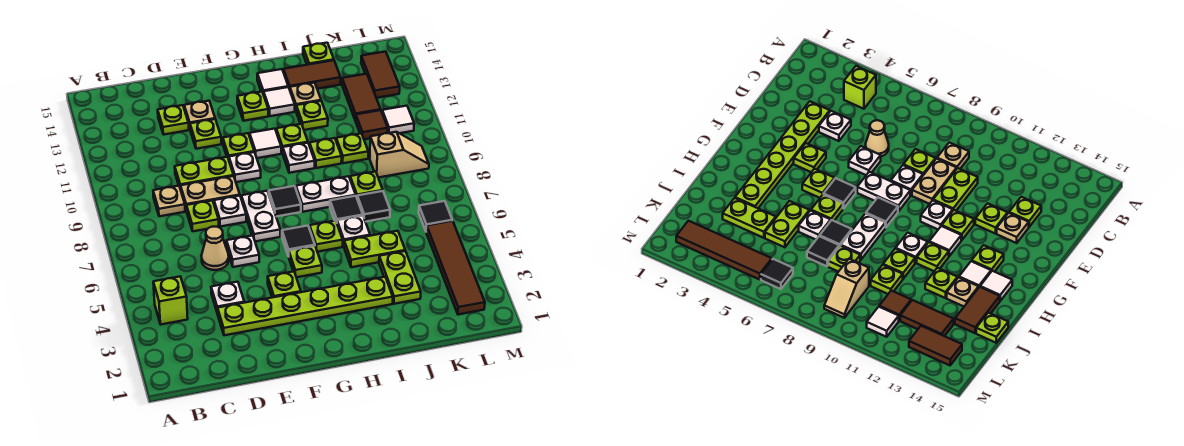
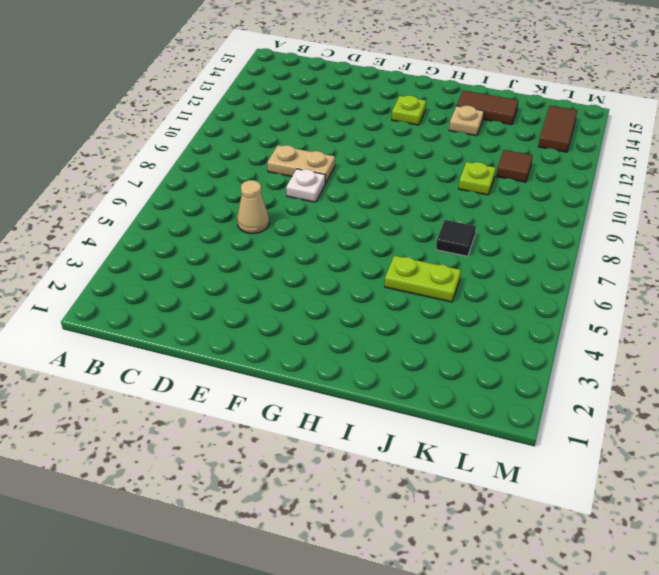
none -> lime brick B4 level 1
none -> tan plate C9 level 1
none -> lime plate D3:I3 level 1
none -> white plate D4 level 1

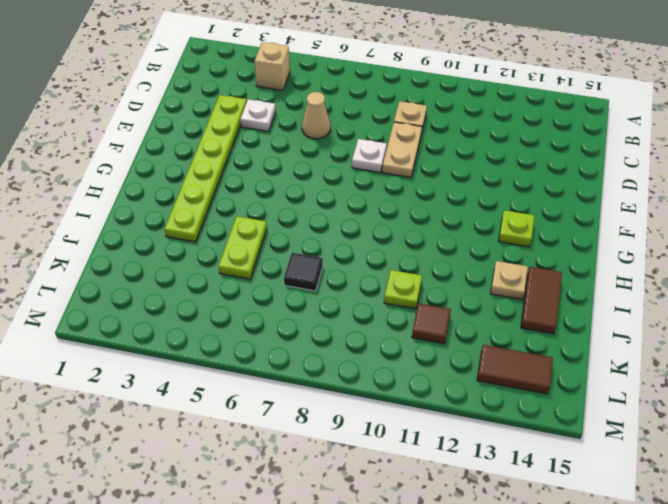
tan brick B4 level 1 -> lime brick B4 level 1
none -> lime plate D8 level 1
none -> lime plate D10:E10 level 1
none -> lime plate D13 level 1
none -> white plate E6 level 1

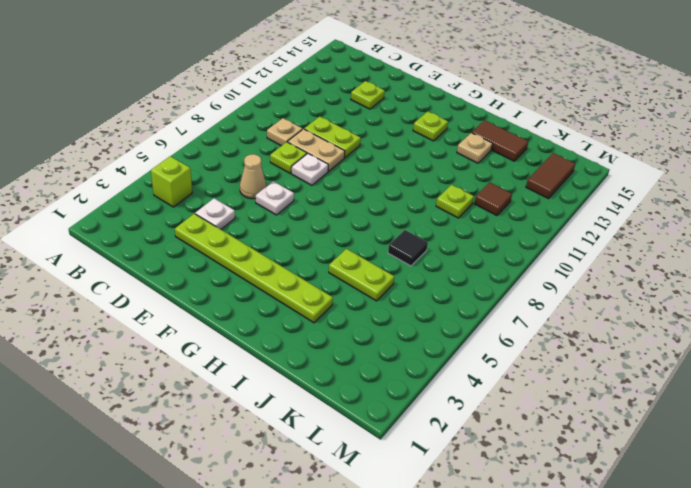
none -> lime plate E12 level 1
none -> tan plate E13 level 1
none -> lime plate F4 level 1
none -> white plate F7:F8 level 1

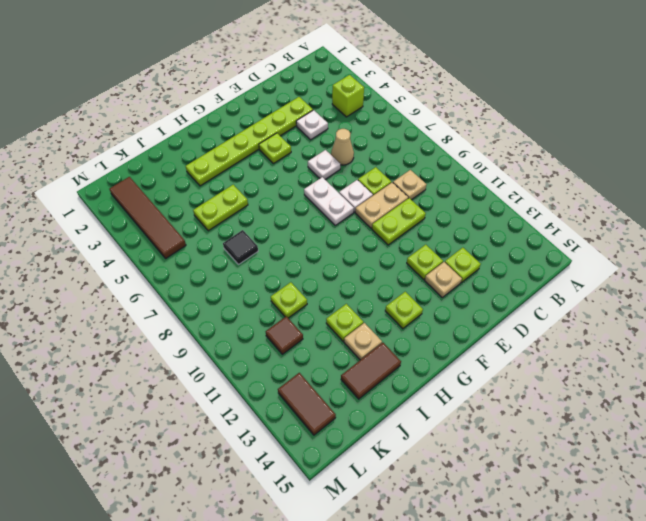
none -> white plate F10 level 1
none -> lime plate F11 level 1
none -> lime plate G5 level 1
none -> black tile G6 level 1

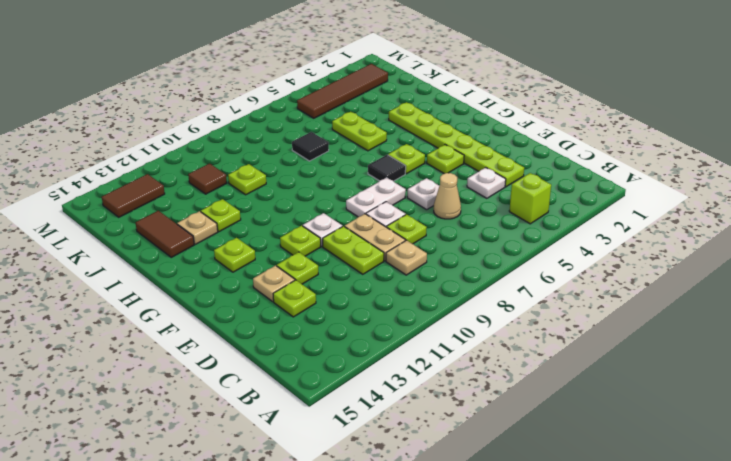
none -> black tile G8 level 1
none -> white tile G11 level 1
none -> lime plate H6 level 1
none -> white plate H8:I8 level 1

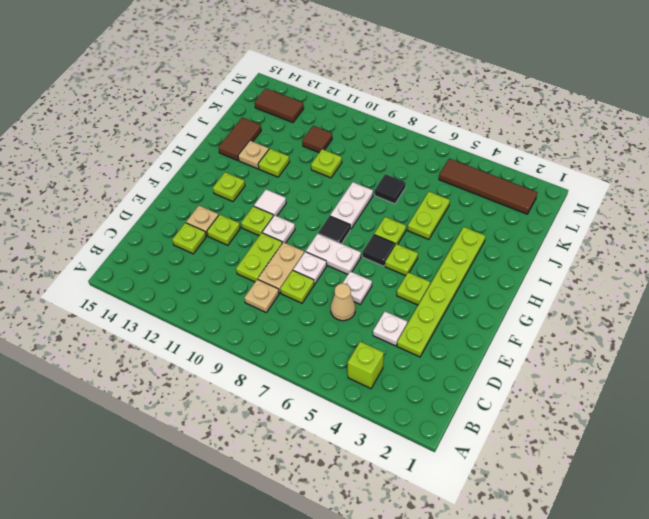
none -> white plate H10 level 1
none -> lime plate H11 level 1
none -> white tile H13 level 1
none -> white tile H14 level 1

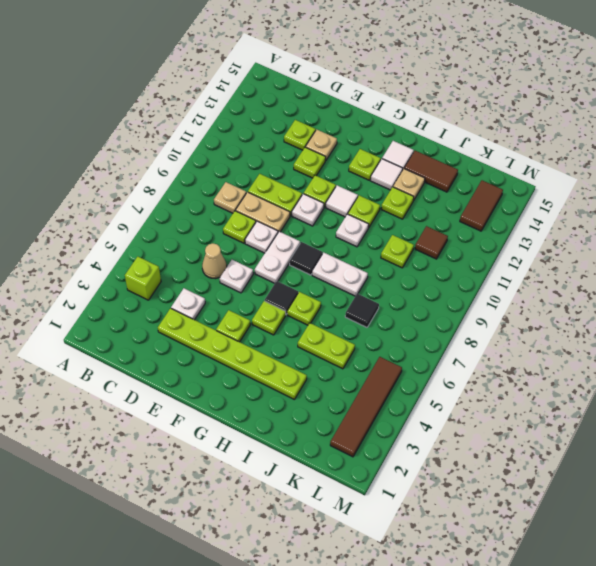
none -> white plate I6 level 1
none -> black tile I7 level 1
none -> lime plate I10 level 1
none -> lime plate J3:J4 level 1

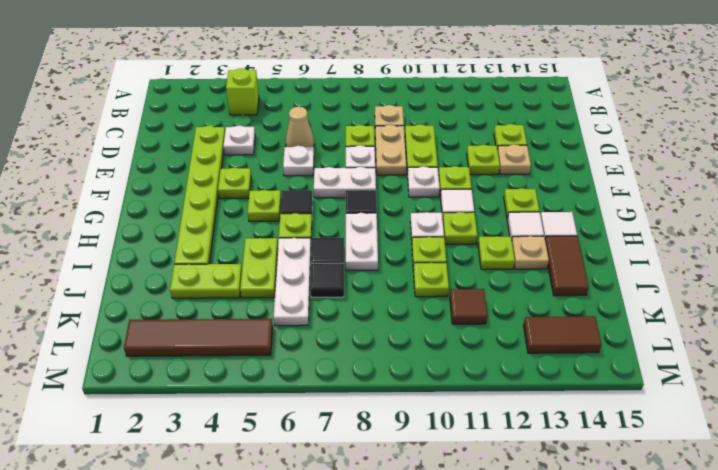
white plate I6:K6 level 1 -> white plate I6 level 1
none -> lime plate J8 level 1
none -> lime plate J15 level 1
none -> tan slope K9:L9 level 1 top K
none -> brown tile K12:K13 level 1

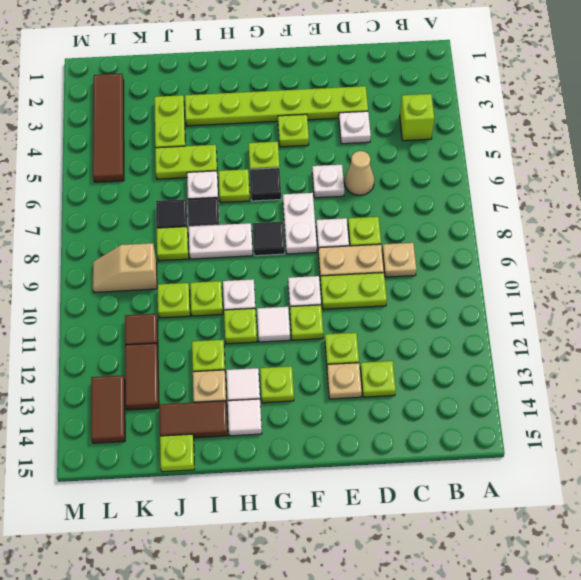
none -> black tile L6 level 1
none -> white tile L11 level 1

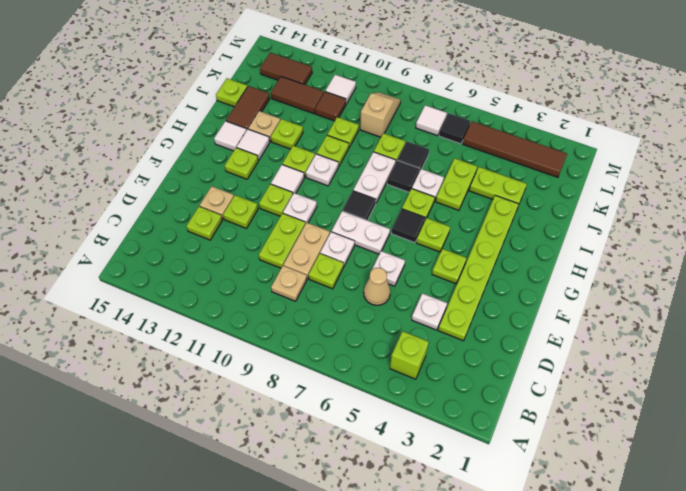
white tile L7 level 1 -> none

